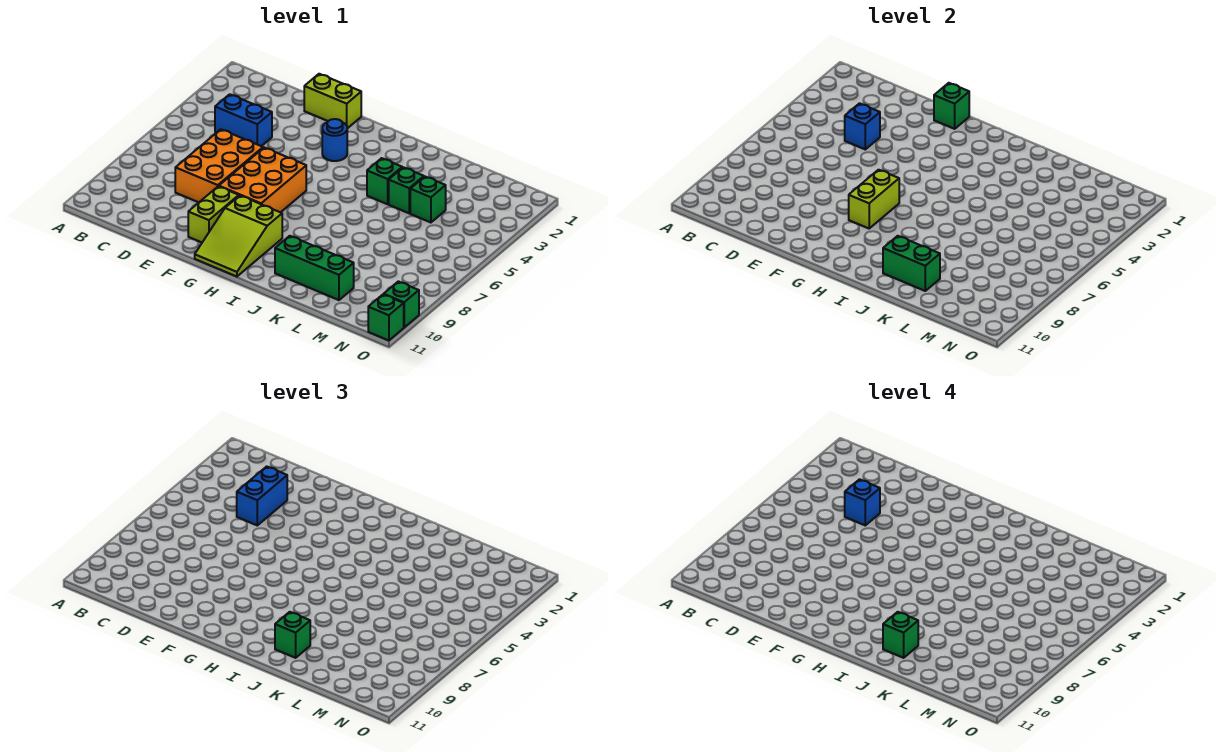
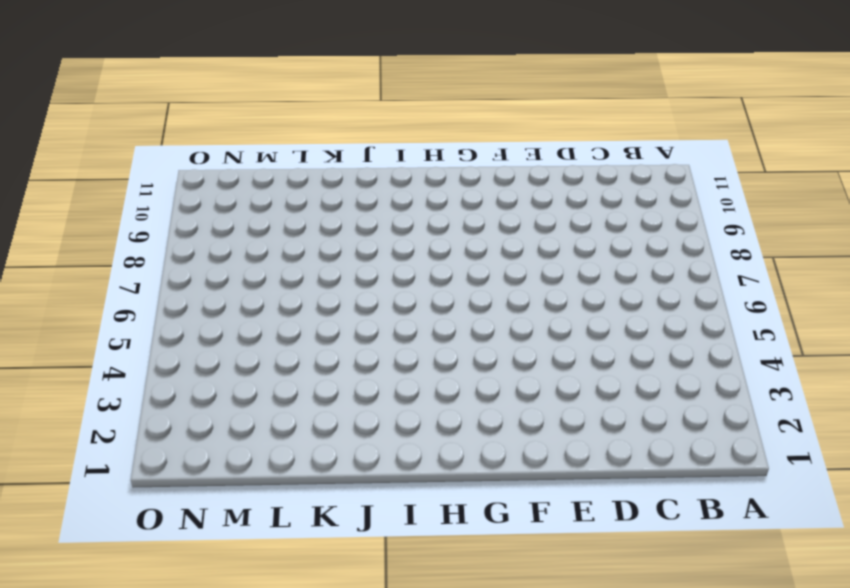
none -> blue brick C4:D4 level 1
none -> orange brick D6:E8 level 1
none -> lime brick E1:F1 level 1

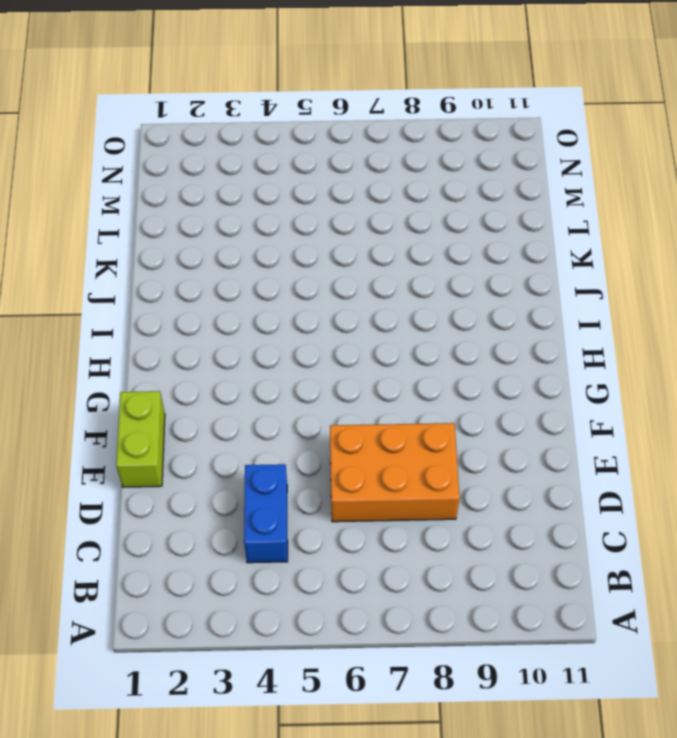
none -> orange brick F6:G8 level 1
none -> lime brick F9:F10 level 1
none -> blue round brick G3 level 1

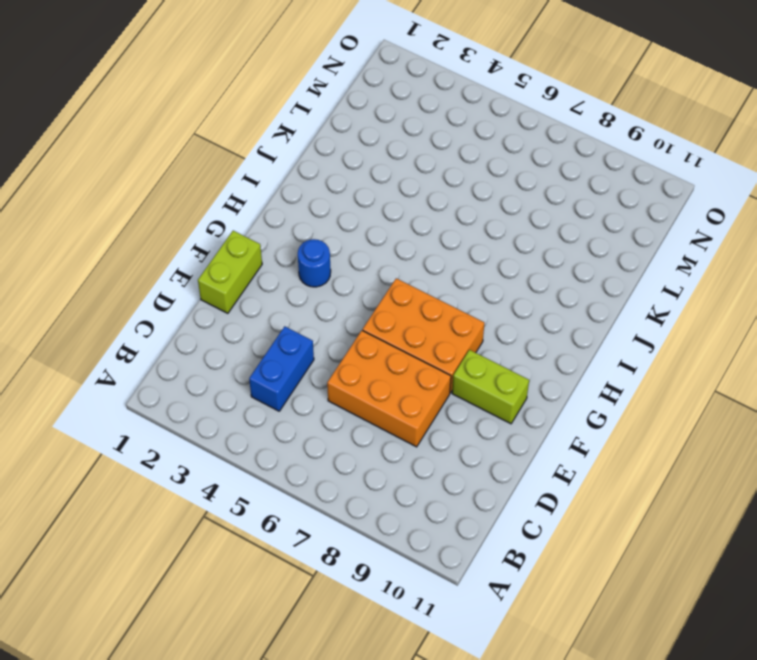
none -> lime slope G9:H11 level 1 top 9
none -> green brick J4 level 1
none -> green brick J10:L10 level 1

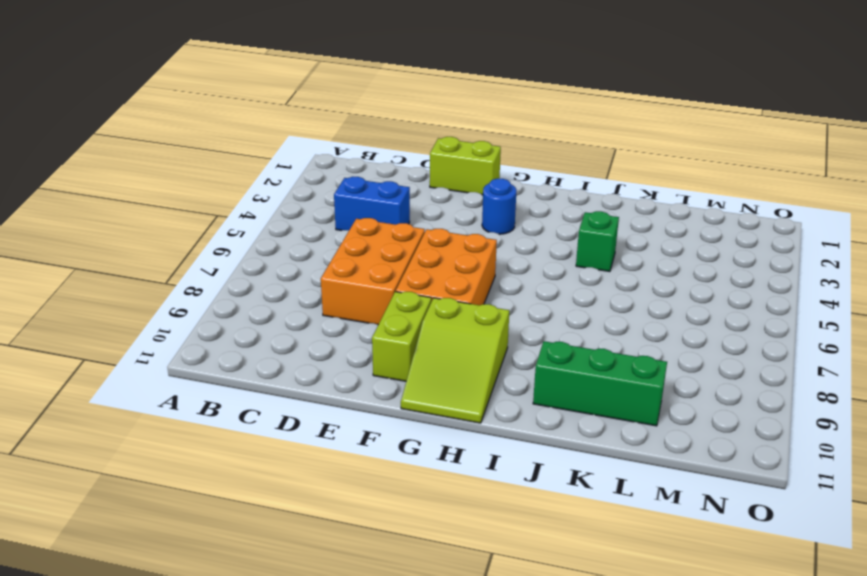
none -> green brick K4 level 1
none -> green brick L4 level 1
none -> green brick O10 level 1

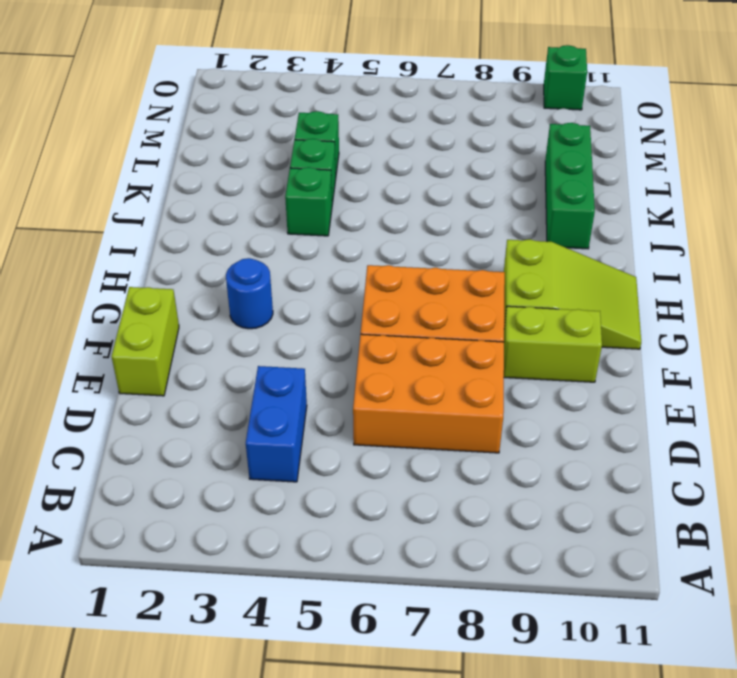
none -> green brick O11 level 1
none -> blue brick D4 level 2
none -> green brick F1 level 2

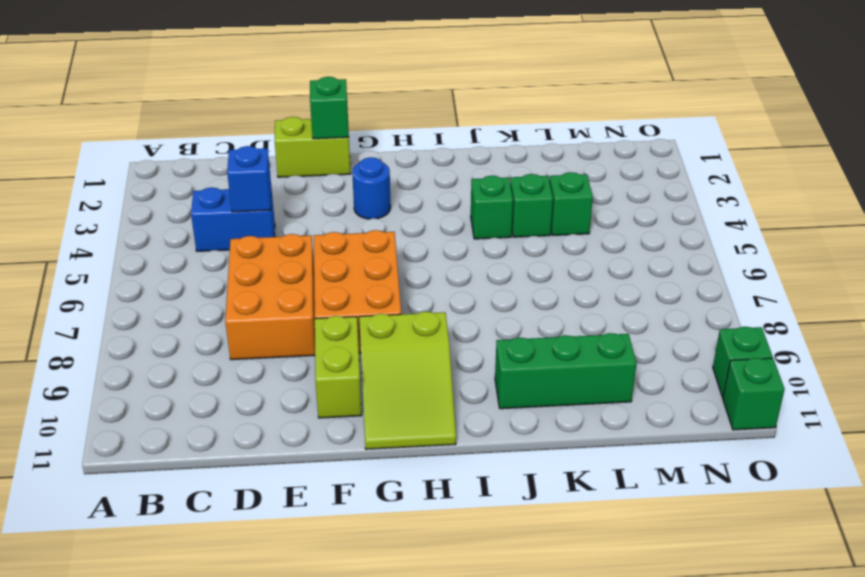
none -> lime brick G7:G8 level 2
none -> green brick J10:K10 level 2
none -> blue brick D3:D4 level 3

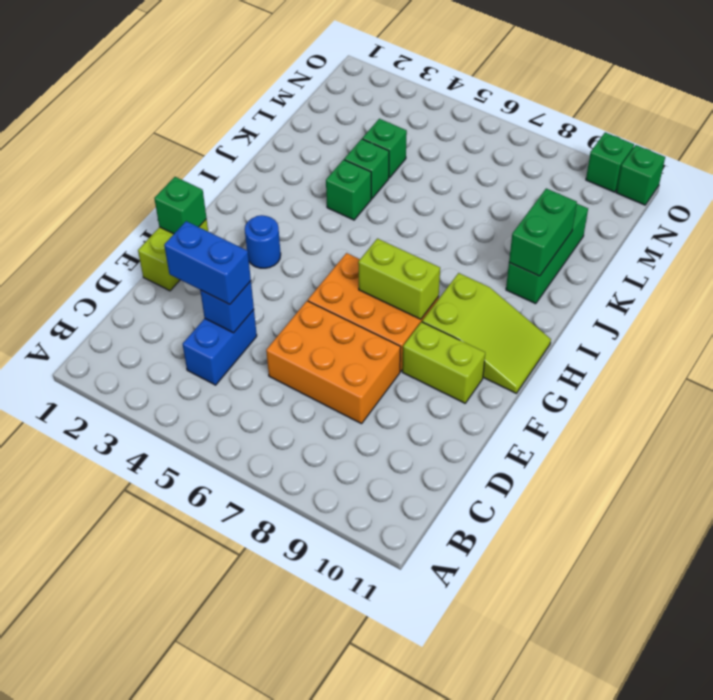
none -> green brick J10 level 3
none -> blue brick D4 level 4
none -> green brick J10 level 4

